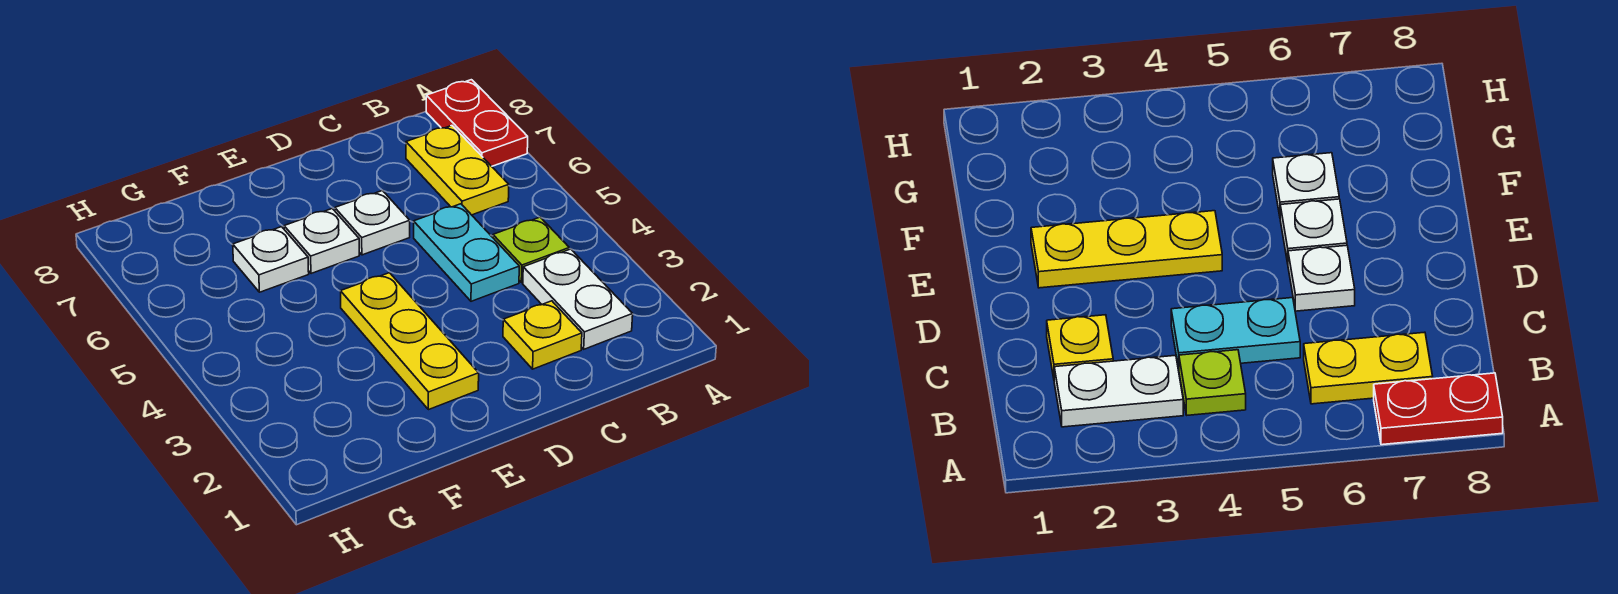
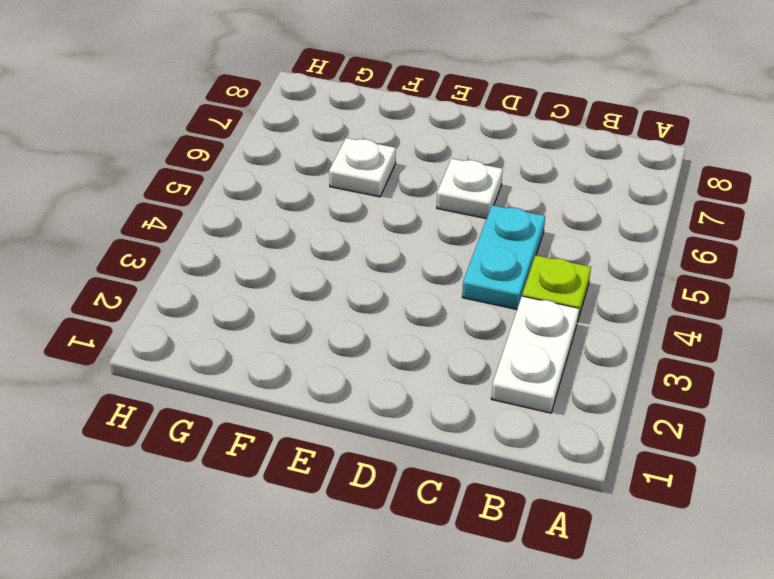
none -> red plate A7:A8 level 1
none -> yellow plate B6:B7 level 1

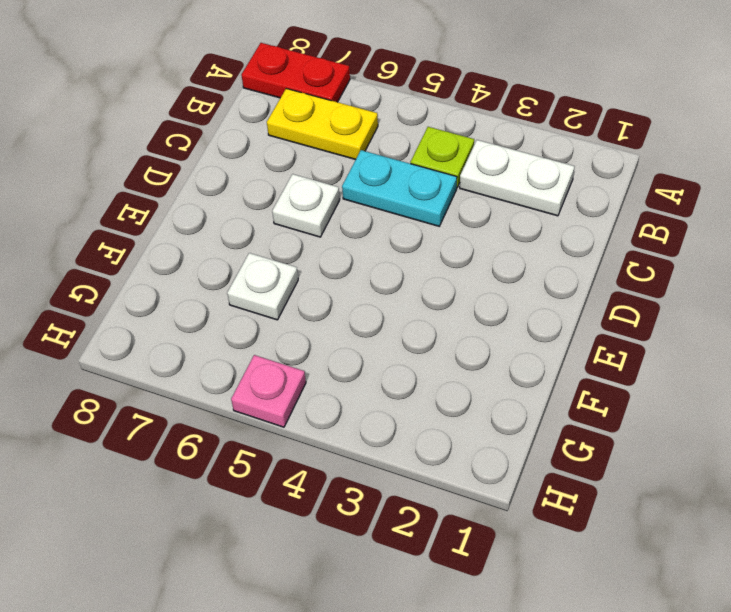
pink plate H5 level 1 -> none
none -> yellow plate C2 level 1
none -> yellow plate E2:E4 level 1

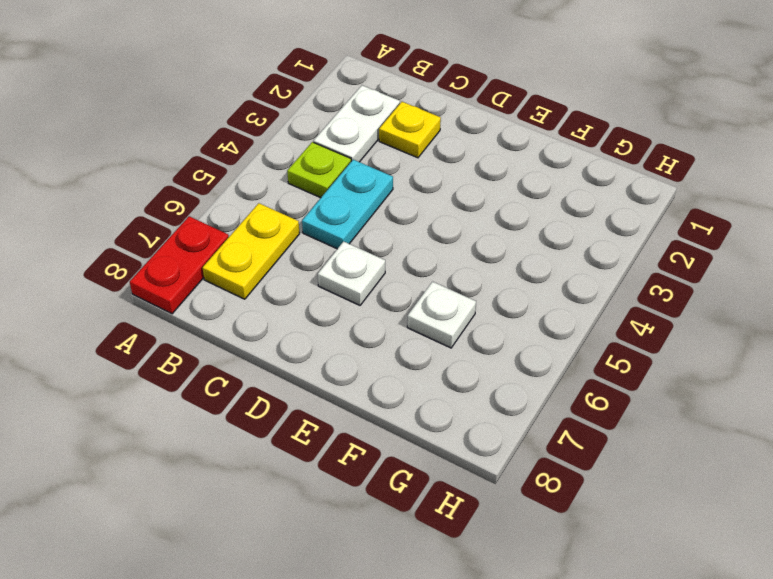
none -> yellow plate E2:E4 level 1
none -> white plate E6 level 1

